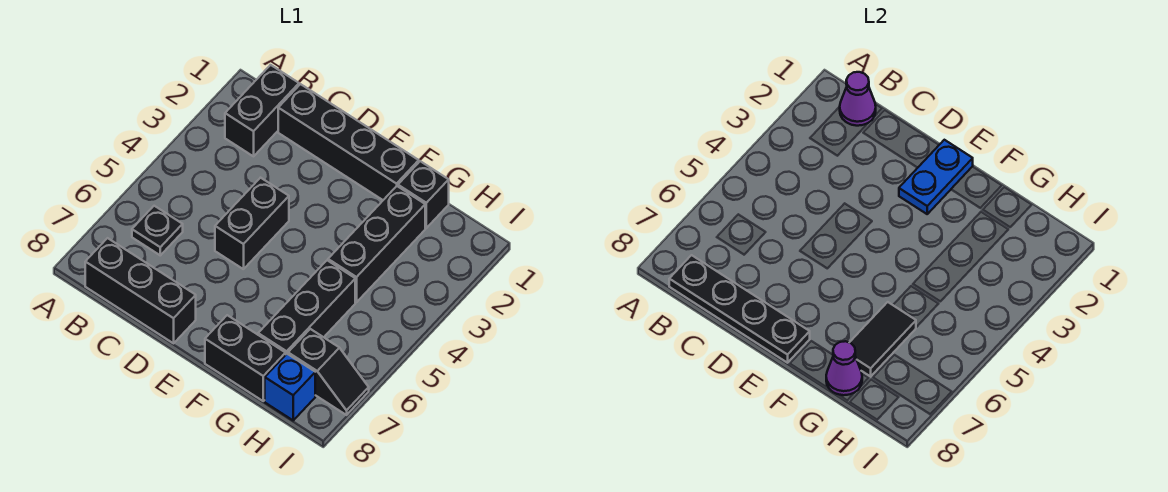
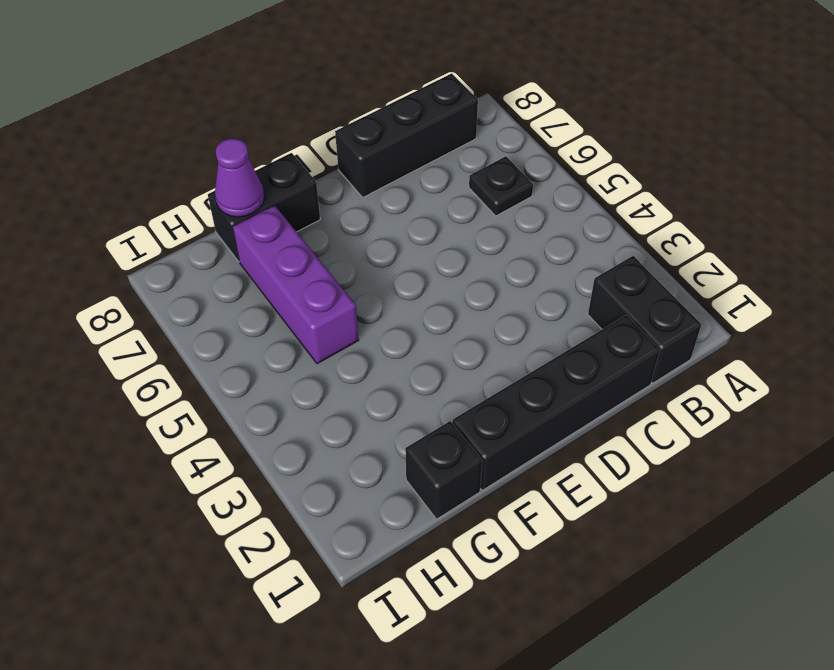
purple brick G5:G7 level 1 -> black brick G5:G7 level 1
none -> black brick D4:D5 level 1
none -> black brick G2:G4 level 1
none -> black slope H7:I7 level 1 top H

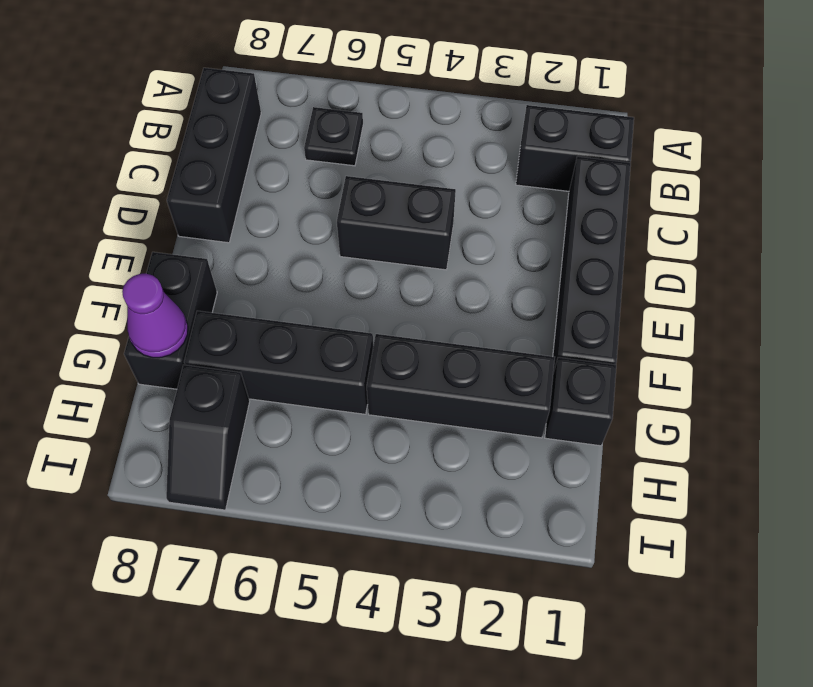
none -> blue brick H8 level 1
none -> purple cone B1 level 2
none -> black plate B8:E8 level 2

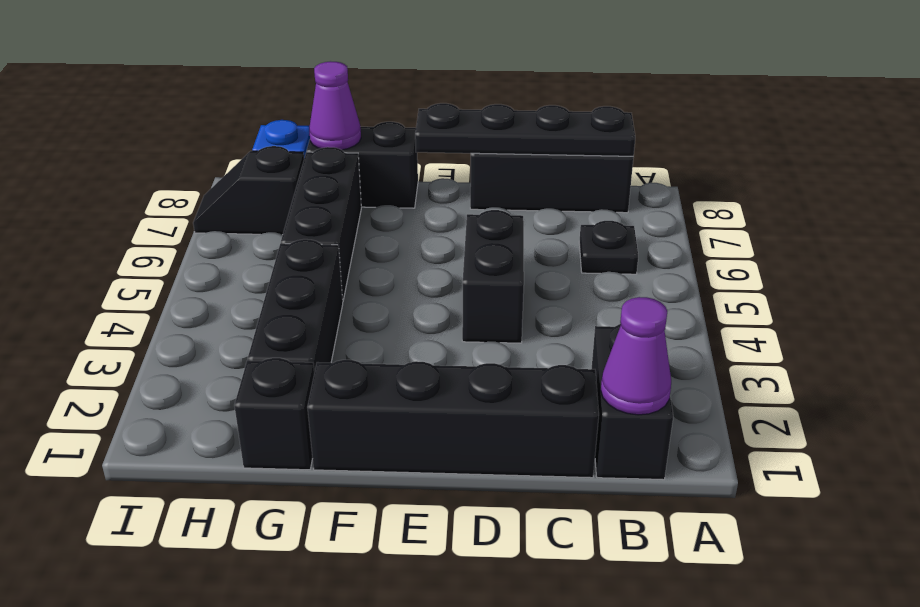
none -> blue plate E1:E2 level 2
none -> black tile G6:G7 level 2

